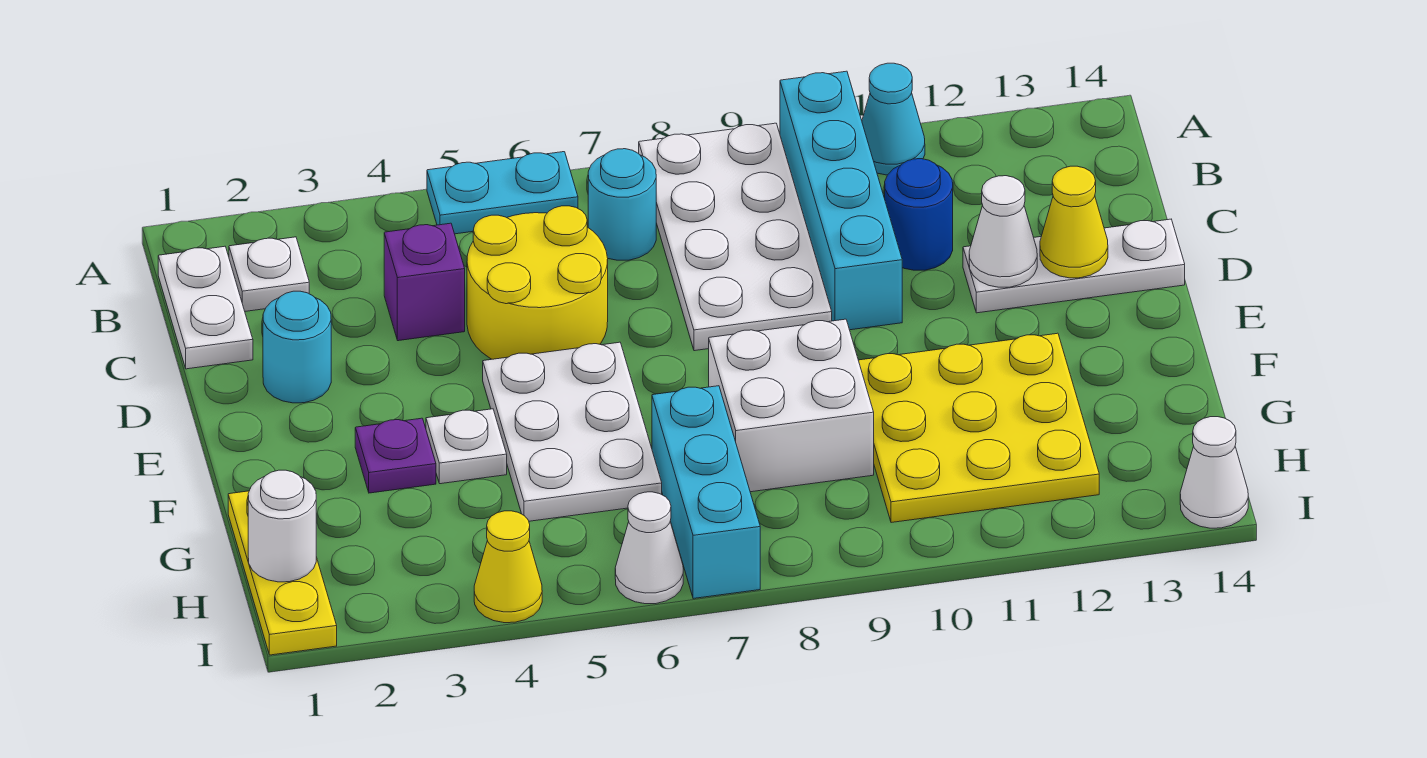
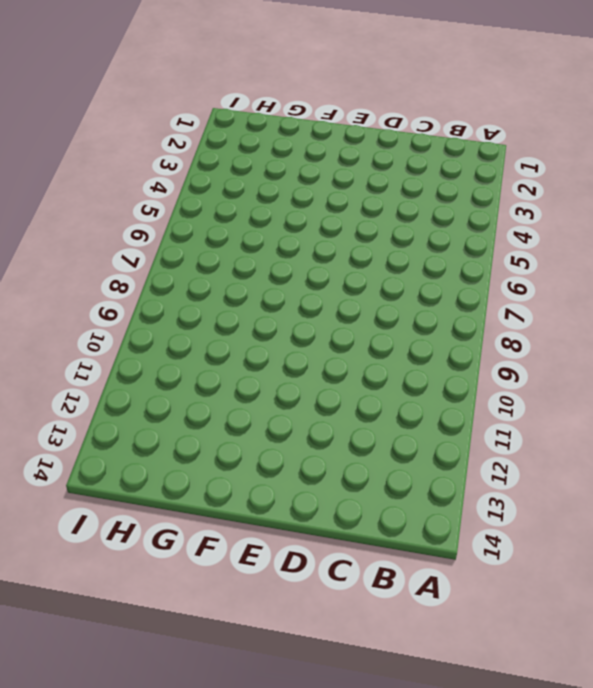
none -> cyan plate A5:A6 level 1
none -> white plate A8:D9 level 1
none -> cyan brick A10:D10 level 1

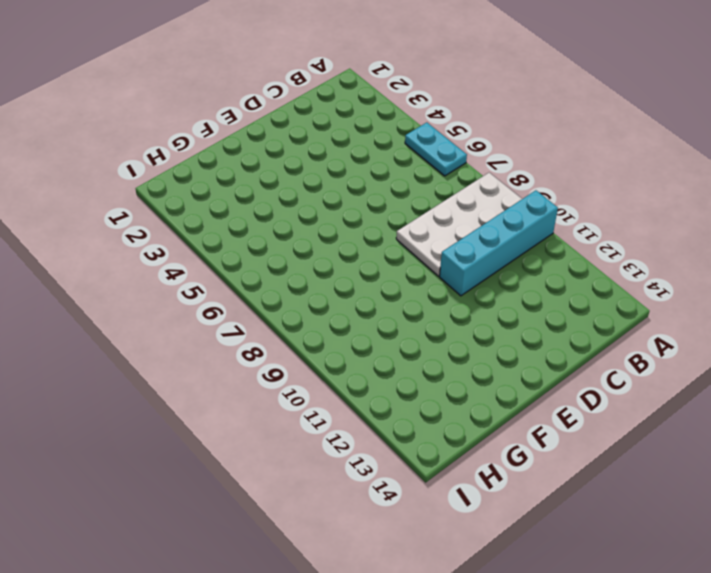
none -> cyan cone A11 level 1
none -> white plate B1:C1 level 1
none -> white plate B2 level 1

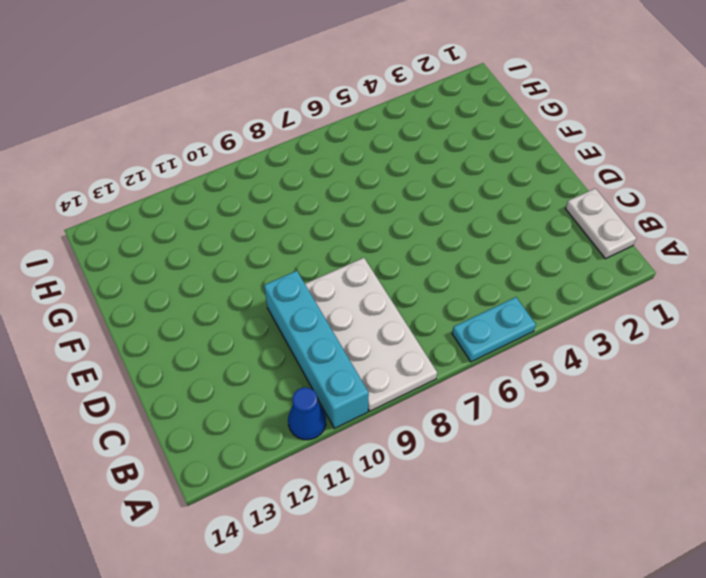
blue cone A11 level 1 -> cyan cone A11 level 1
none -> white plate B2 level 1
none -> cyan round brick B7 level 1
none -> purple brick C4 level 1

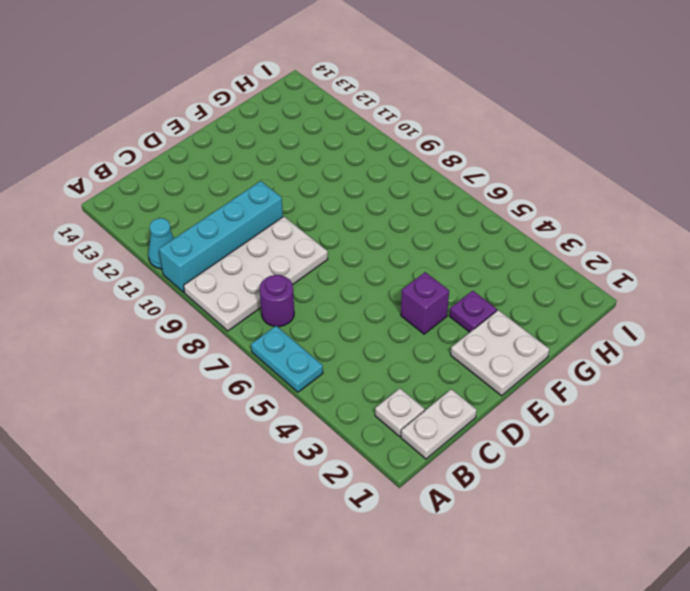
purple round brick B7 level 1 -> cyan round brick B7 level 1
white plate E1:F2 level 1 -> none
purple brick E4 level 1 -> purple brick C4 level 1
none -> yellow round brick C5:D6 level 1
none -> blue round brick C11 level 1
none -> cyan round brick D2 level 1

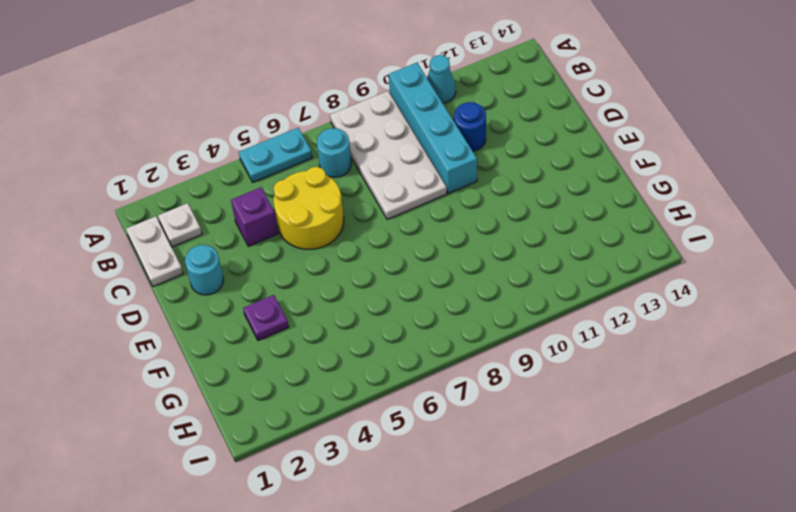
none -> white plate D12:D14 level 1
none -> white plate E5:G6 level 1
none -> white plate F4 level 1

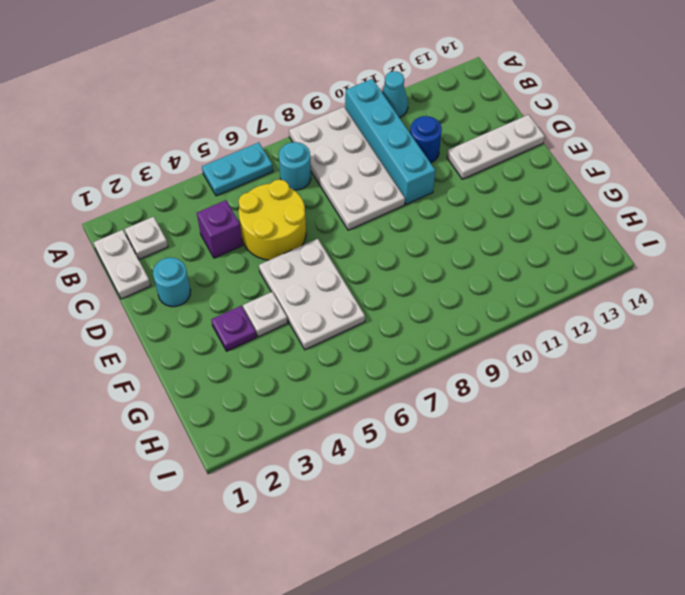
none -> white brick F8:G9 level 1
none -> yellow plate F10:H12 level 1
none -> yellow plate G1:I1 level 1

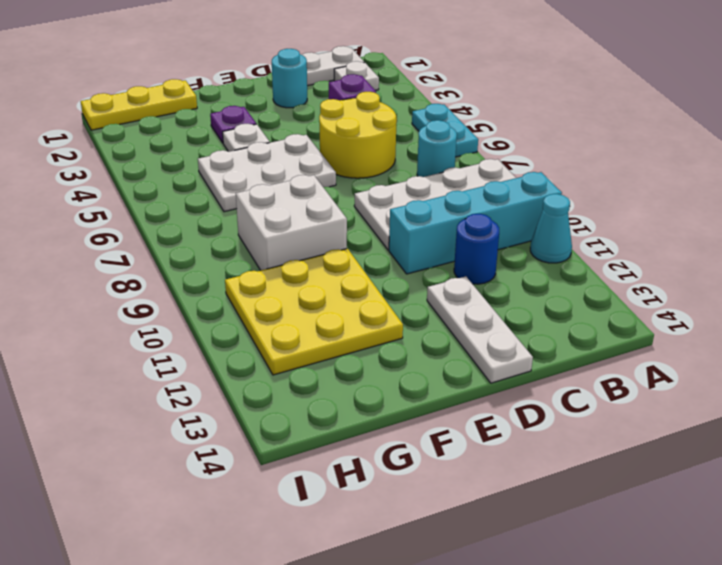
none -> cyan brick G7:I7 level 1
none -> yellow cone I4 level 1
none -> white cone I6 level 1

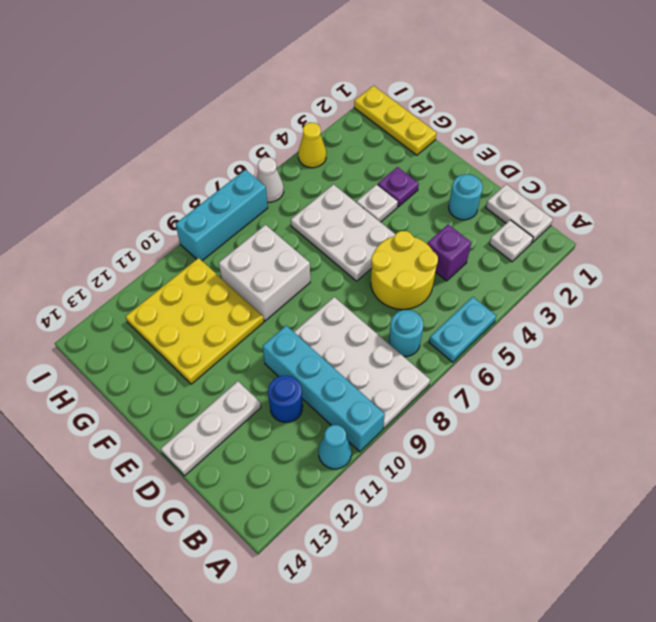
cyan brick I7:I9 level 1 -> cyan brick G7:I7 level 1
none -> white cone I14 level 1
none -> white cone D12 level 2
none -> yellow cone D13 level 2

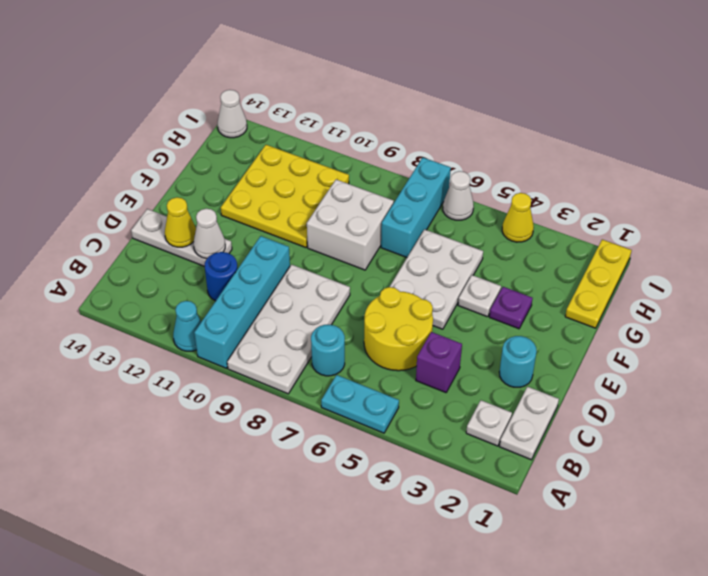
none -> white round brick H1 level 2

